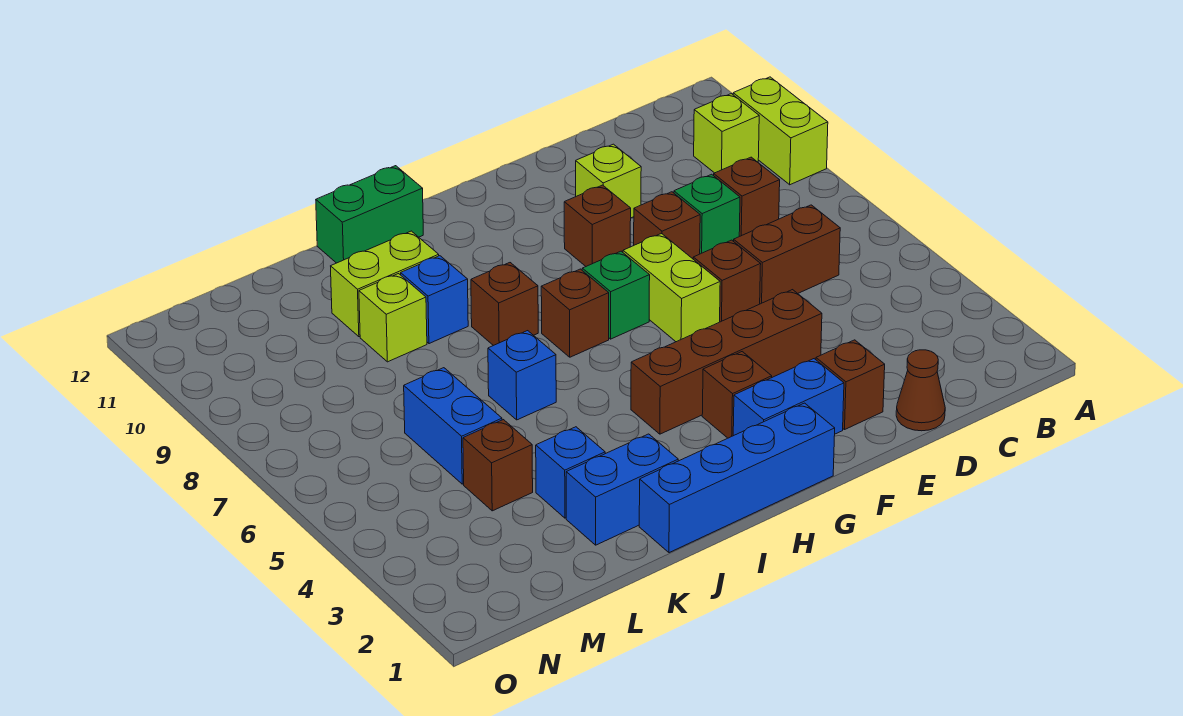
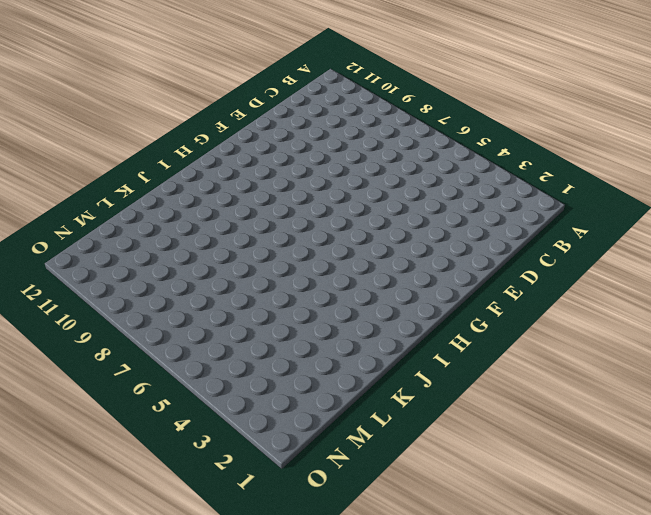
none -> lime brick A9:A10 level 1
none -> lime brick B10 level 1
none -> brown brick C6:D6 level 1

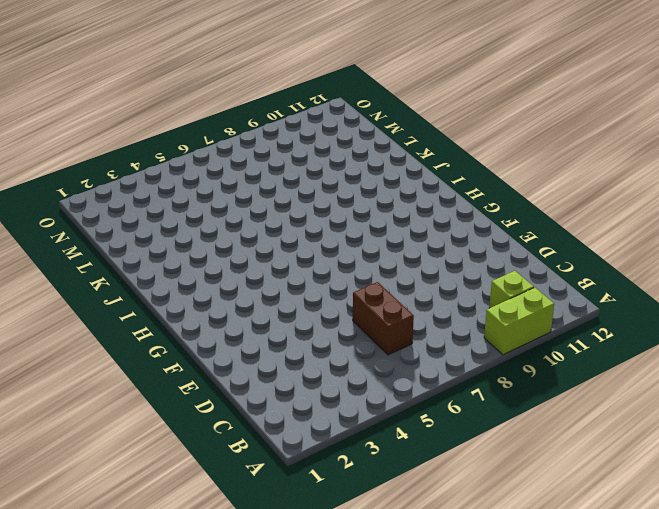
none -> brown brick C8 level 1
none -> brown cone D1 level 1
none -> green brick D8 level 1

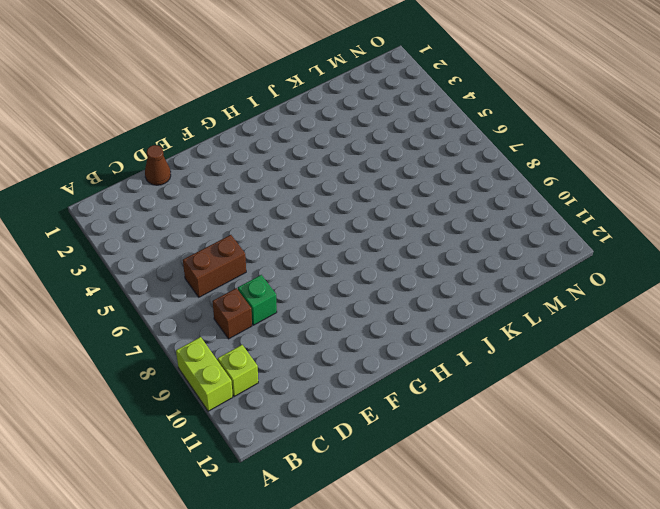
none -> brown brick E2 level 1
none -> brown brick E4:H4 level 1
none -> brown brick E6 level 1

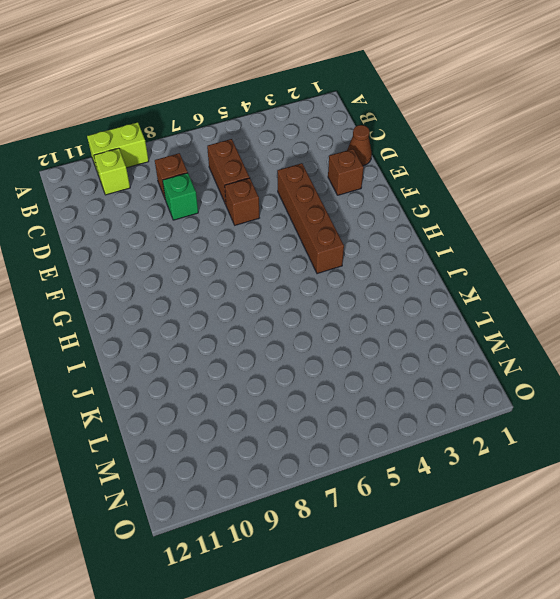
none -> brown brick E8 level 1
none -> lime brick E10 level 1
none -> blue brick F2:G2 level 1

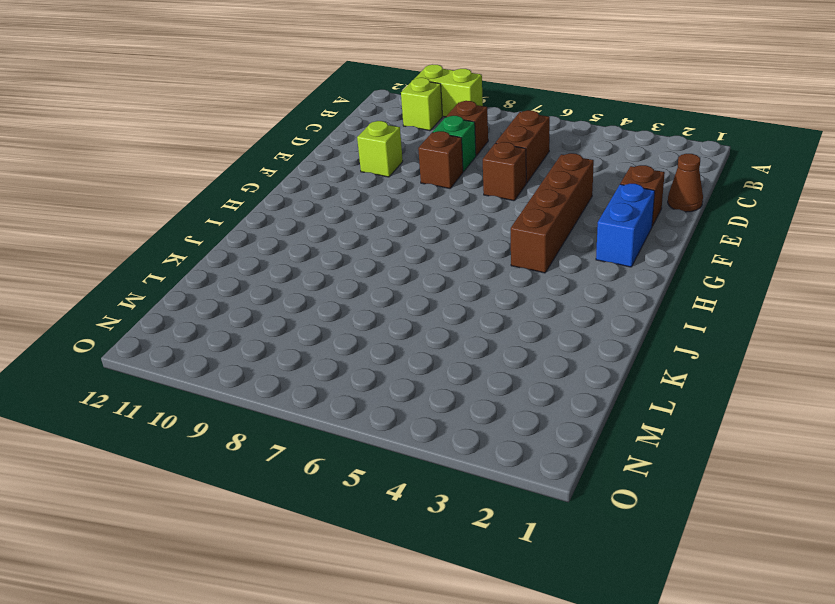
none -> lime brick F6:F7 level 1
none -> brown brick F9 level 1
none -> blue brick G1:J1 level 1

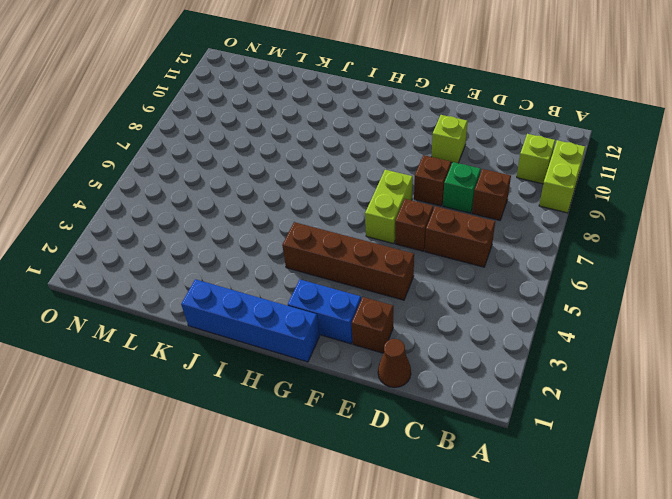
none -> brown brick F9 level 1
none -> brown brick G3 level 1
none -> green brick G7 level 1

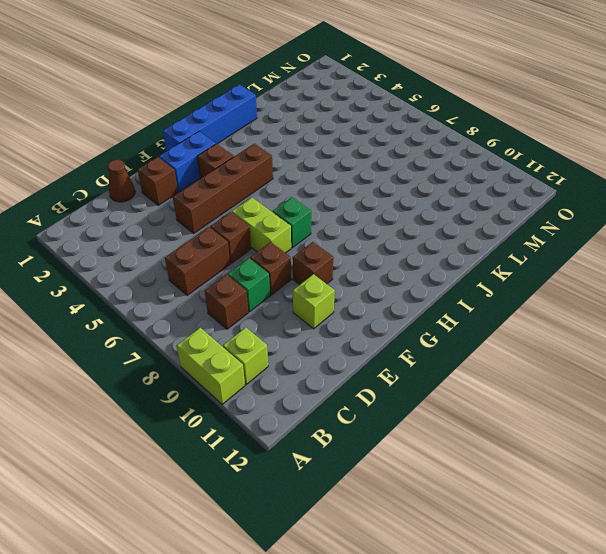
none -> brown brick H7 level 1
none -> brown brick I8 level 1
none -> green brick I12:J12 level 1

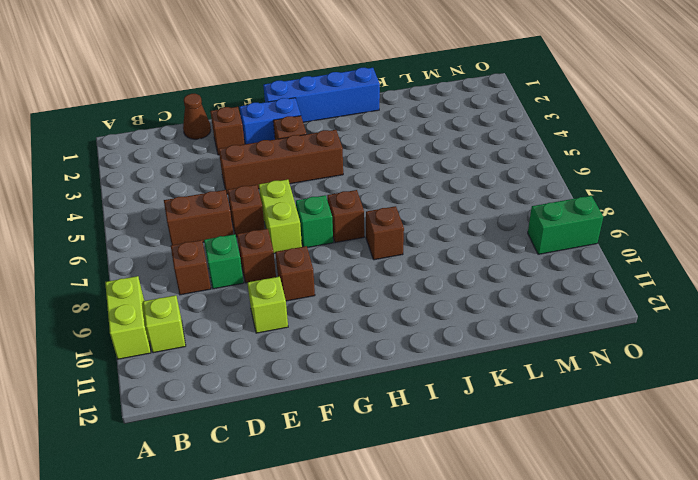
green brick N9:O9 level 1 -> green brick I12:J12 level 1
none -> blue brick J2:K2 level 1
none -> blue brick J6 level 1
none -> blue brick J9 level 1

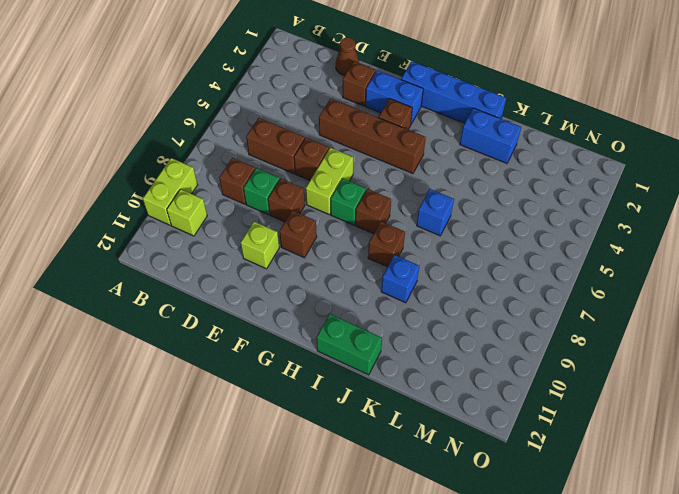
none -> lime brick J10:K10 level 1
none -> blue brick K3 level 1
none -> lime brick K9 level 1

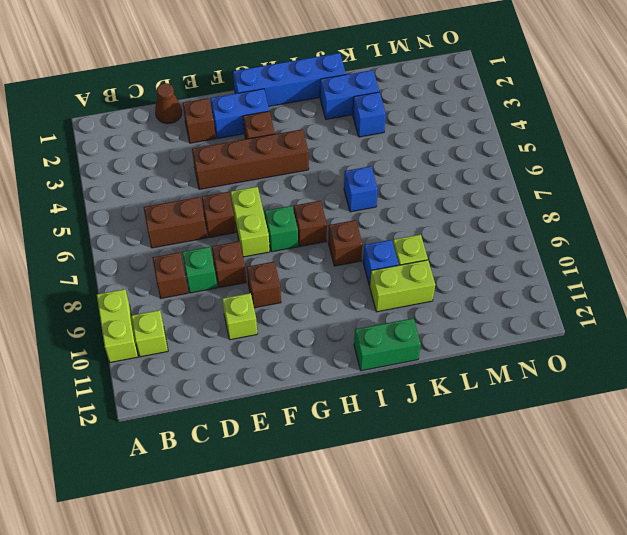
none -> brown brick L4 level 1
none -> blue brick L5:L6 level 1

